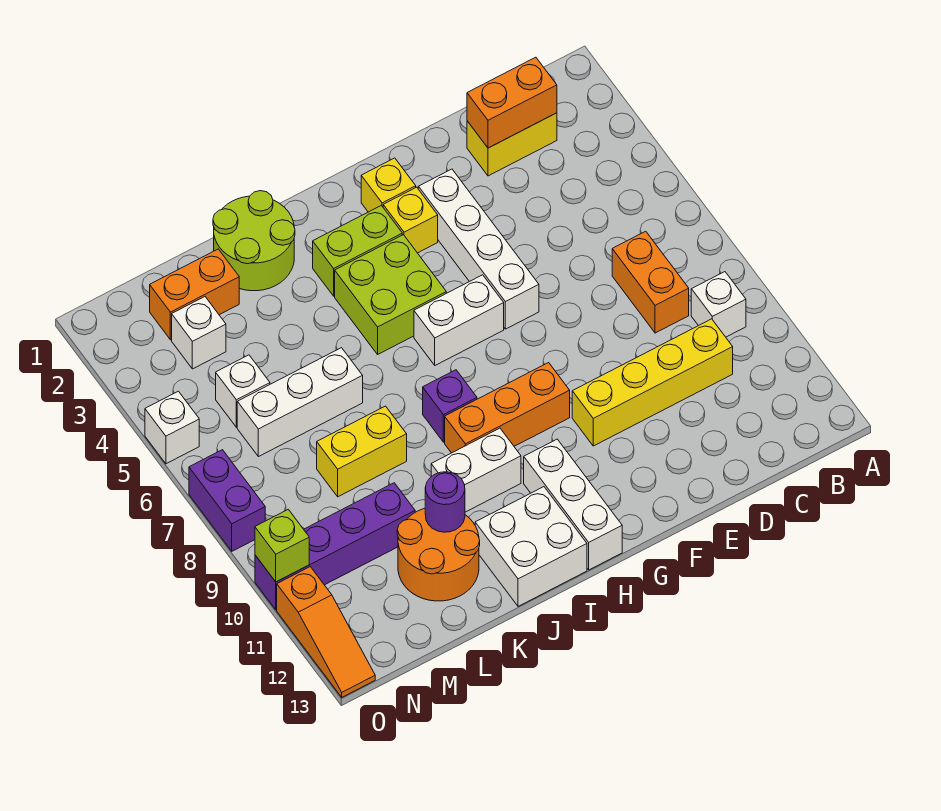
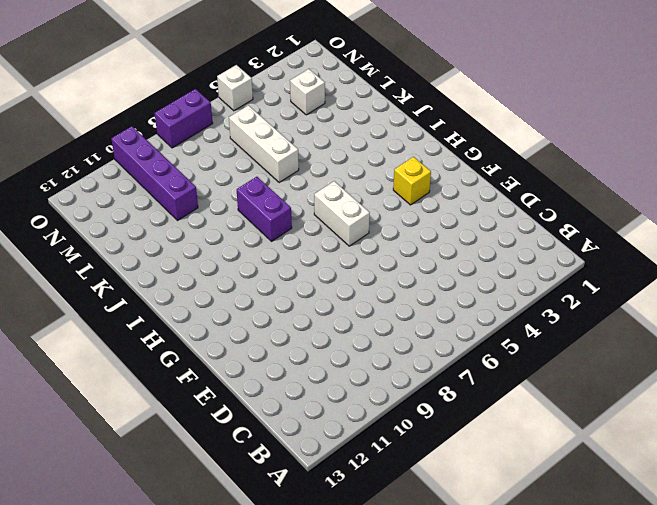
purple brick I8:J8 level 1 -> purple brick I8 level 1
none -> white brick B9 level 1
none -> yellow brick C2:D2 level 1
none -> orange brick C7:C8 level 1

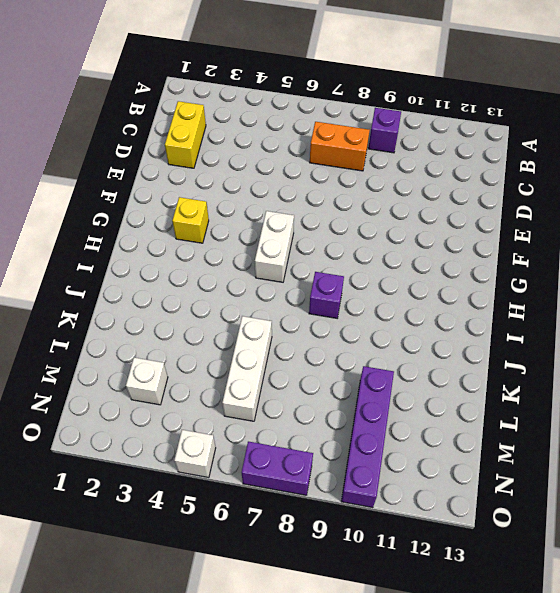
purple brick B9 level 1 -> white brick B9 level 1
none -> yellow brick C10:F10 level 1
none -> white brick F3:F6 level 1
none -> yellow brick G2 level 1

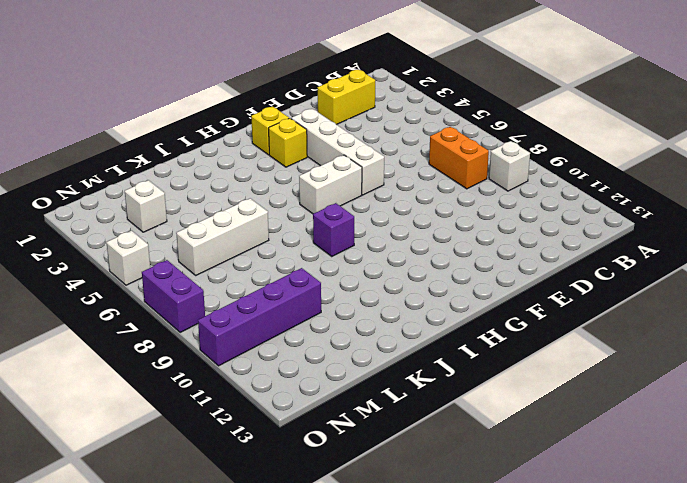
none -> yellow brick C10:F10 level 1
none -> orange brick G9:I9 level 1
none -> lime brick H3:I3 level 1

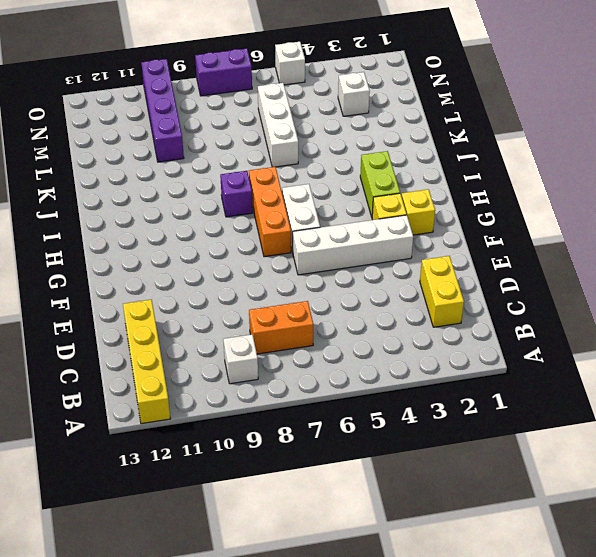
yellow brick A12:D12 level 1 -> yellow brick C10:F10 level 1
orange brick G7:I7 level 1 -> orange brick G9:I9 level 1
none -> lime brick H4:I5 level 1
none -> white brick H11:H13 level 1
none -> white brick I10:J10 level 1

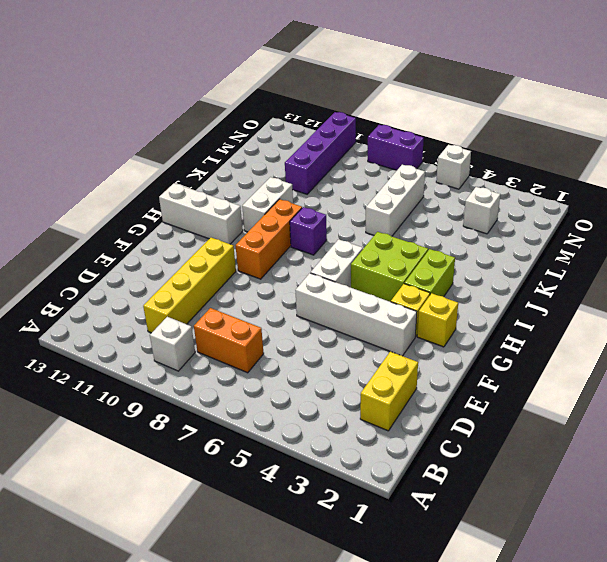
none -> white brick I12:J13 level 1
none -> lime round brick J1:K2 level 1
none -> yellow brick K8:L8 level 1

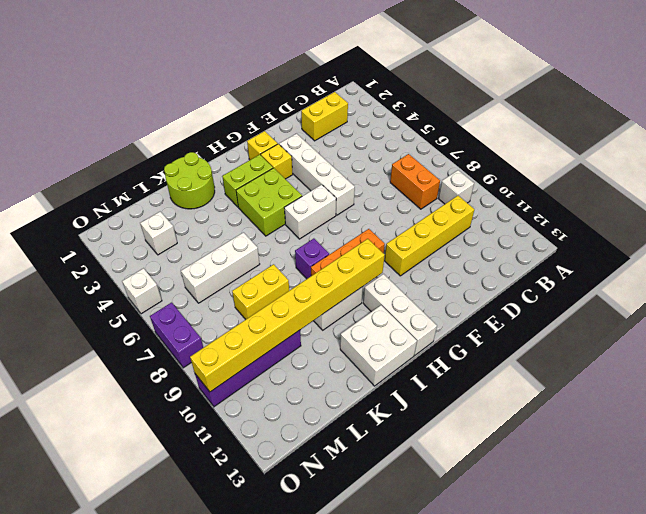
yellow brick H10:O10 level 2 -> lime brick O10 level 2
none -> orange round brick K11:L12 level 1
none -> orange brick L2:M2 level 1
none -> white brick M5 level 1

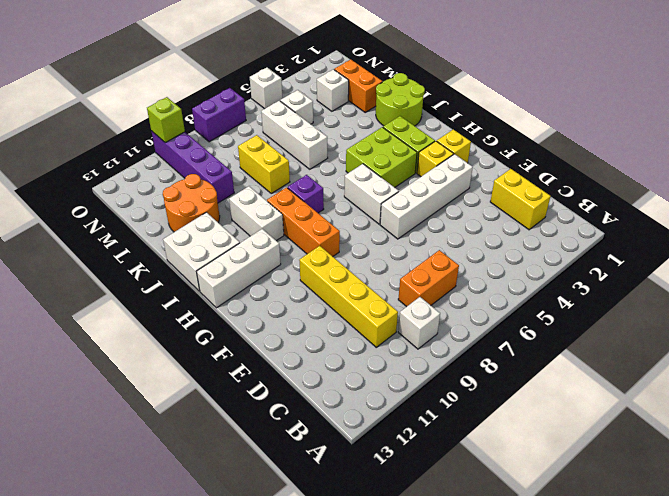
none -> orange slope O11:O13 level 1 top 11
none -> orange brick C2:D2 level 2
none -> purple round brick K11 level 2

